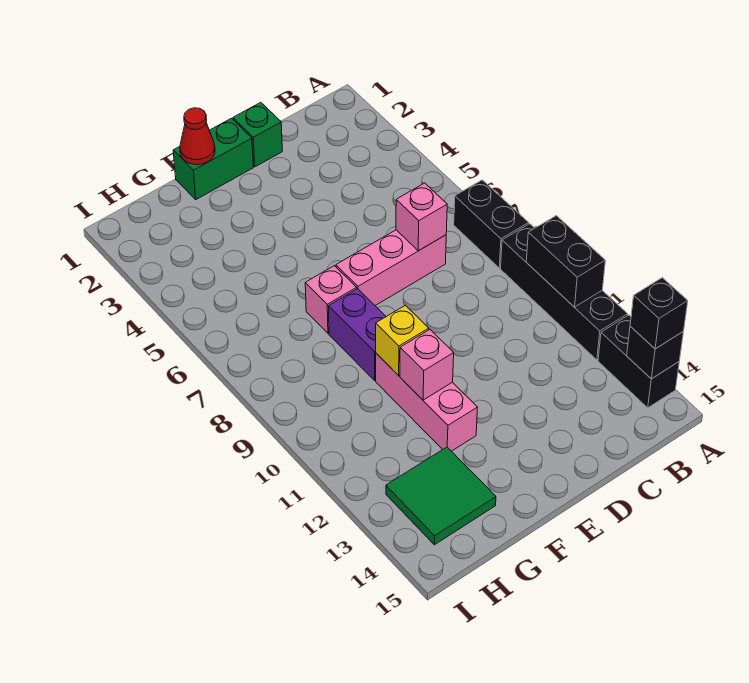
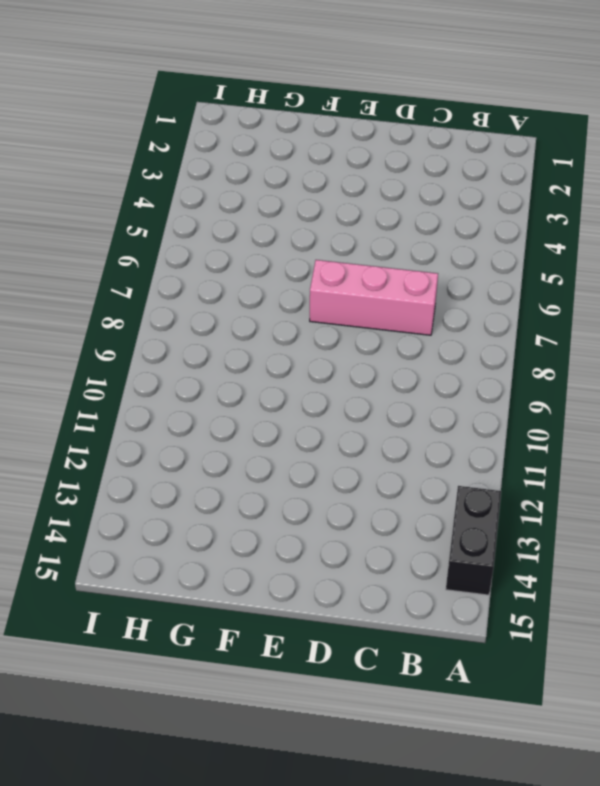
none -> black brick A7:A8 level 1
none -> black brick A9:A12 level 1
none -> green brick D1 level 1

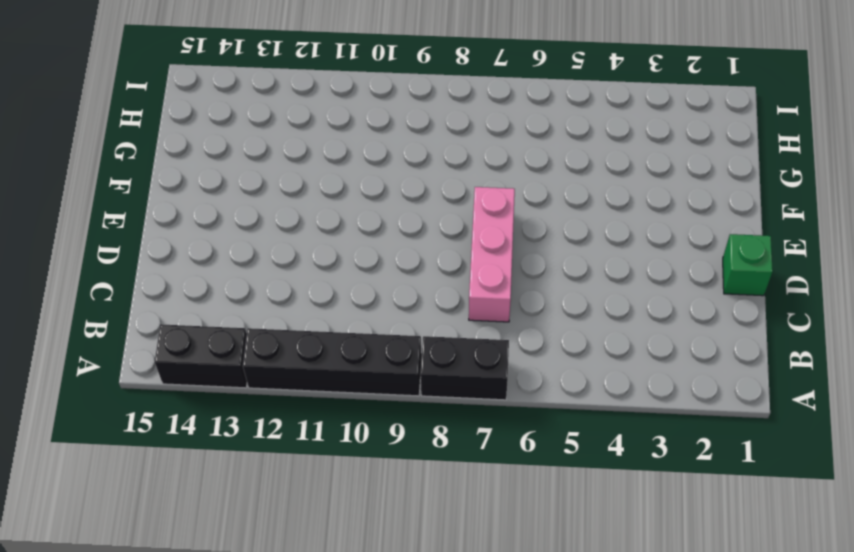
none -> green brick E1:F1 level 1
none -> pink brick F7 level 1
none -> purple brick F8:F9 level 1

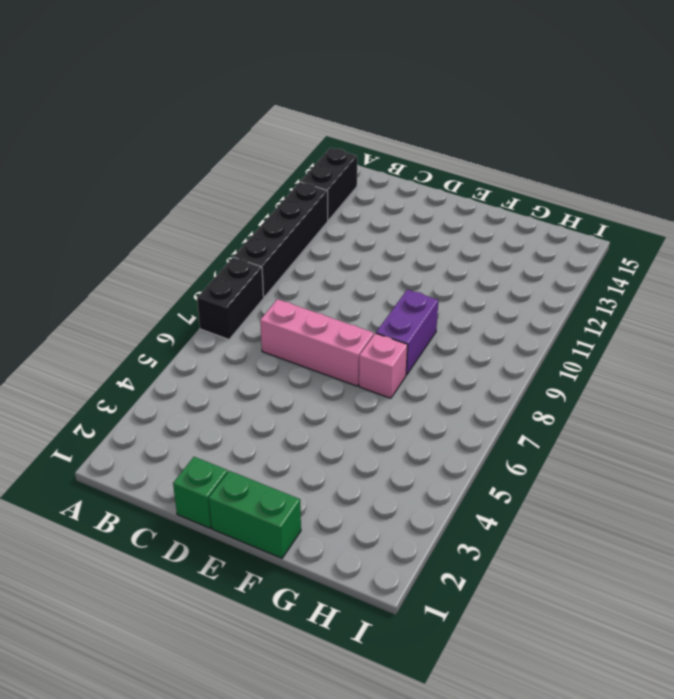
none -> pink brick F10:F12 level 1
none -> green tile G13:H14 level 1
none -> black brick A10:A11 level 2

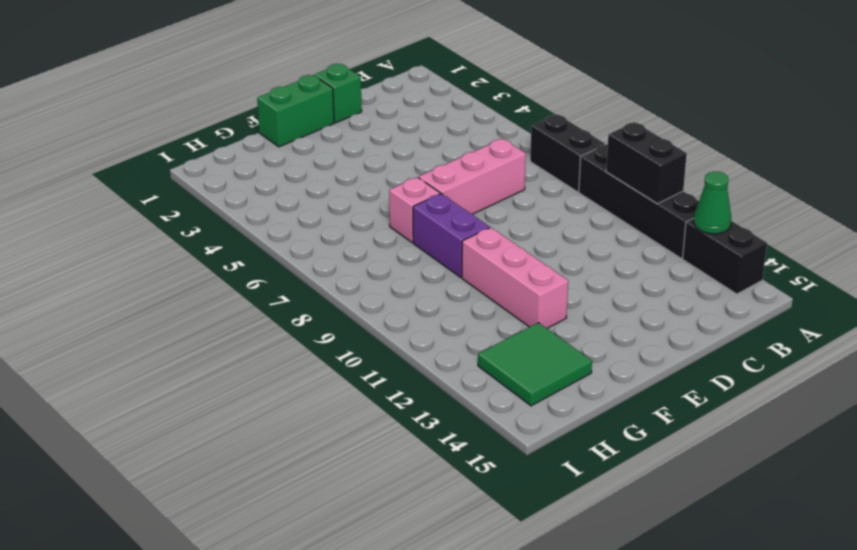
green cone A13 level 2 -> none
none -> black brick A14 level 2
none -> pink brick C7 level 2
none -> red cone F1 level 2

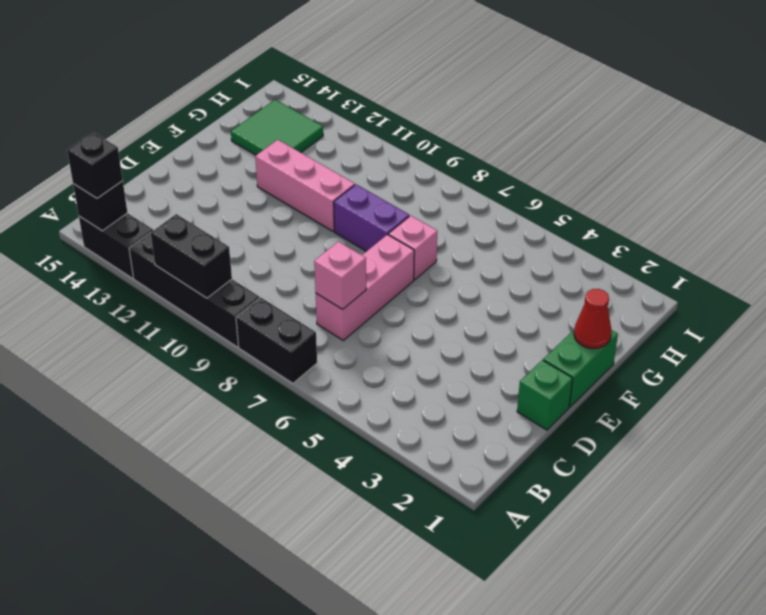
none -> yellow brick F10 level 2
none -> pink brick F11 level 2

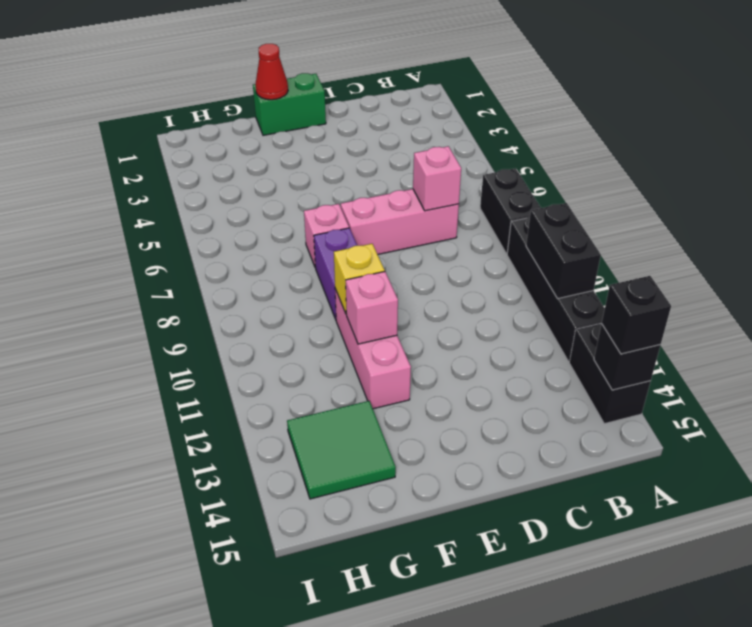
none -> green brick D1 level 1

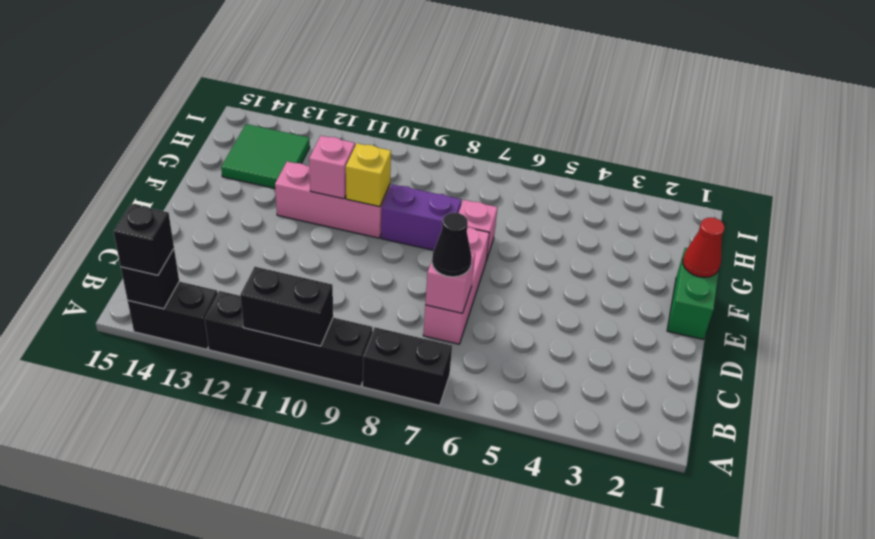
black cone C7 level 3 -> none
none -> green brick D1 level 1

